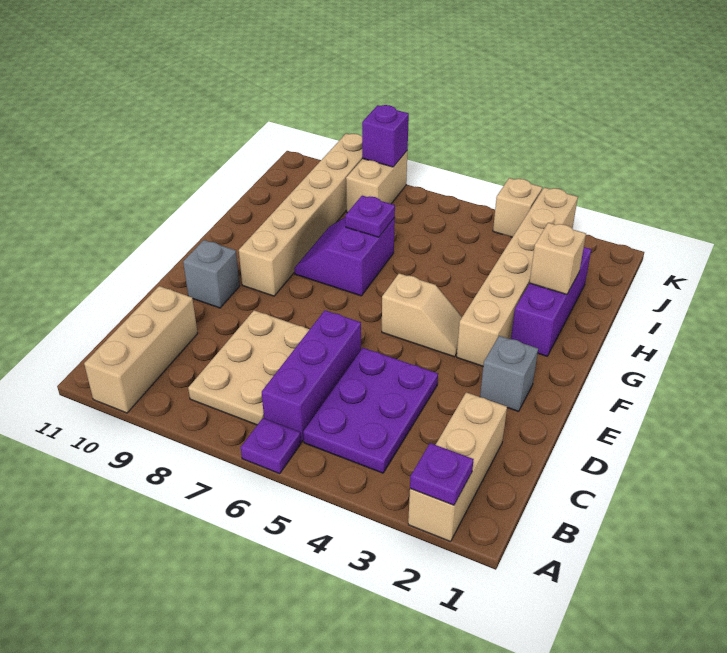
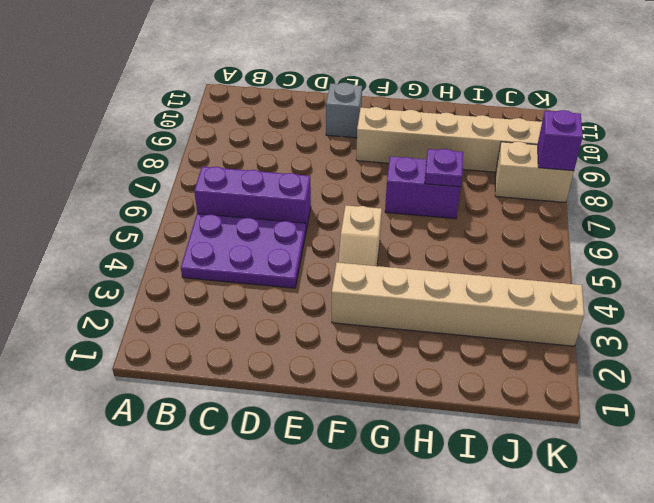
none -> tan brick A2:C2 level 1
none -> purple plate A6 level 1
none -> tan brick A10:C10 level 1

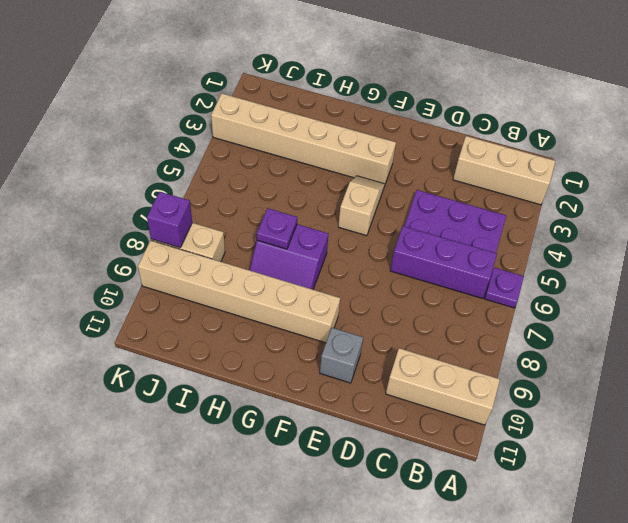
none -> tan plate B7:D8 level 1
none -> grey brick E2 level 1
none -> purple brick G2:I2 level 1

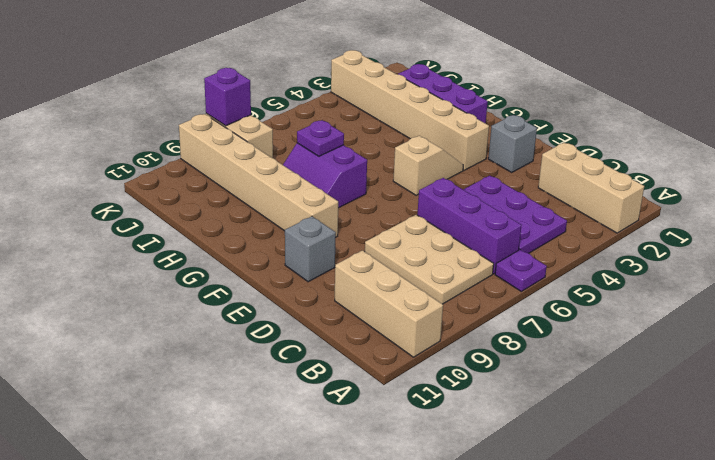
none -> tan brick K4 level 1
none -> purple plate A2 level 2
none -> tan brick H2 level 2

